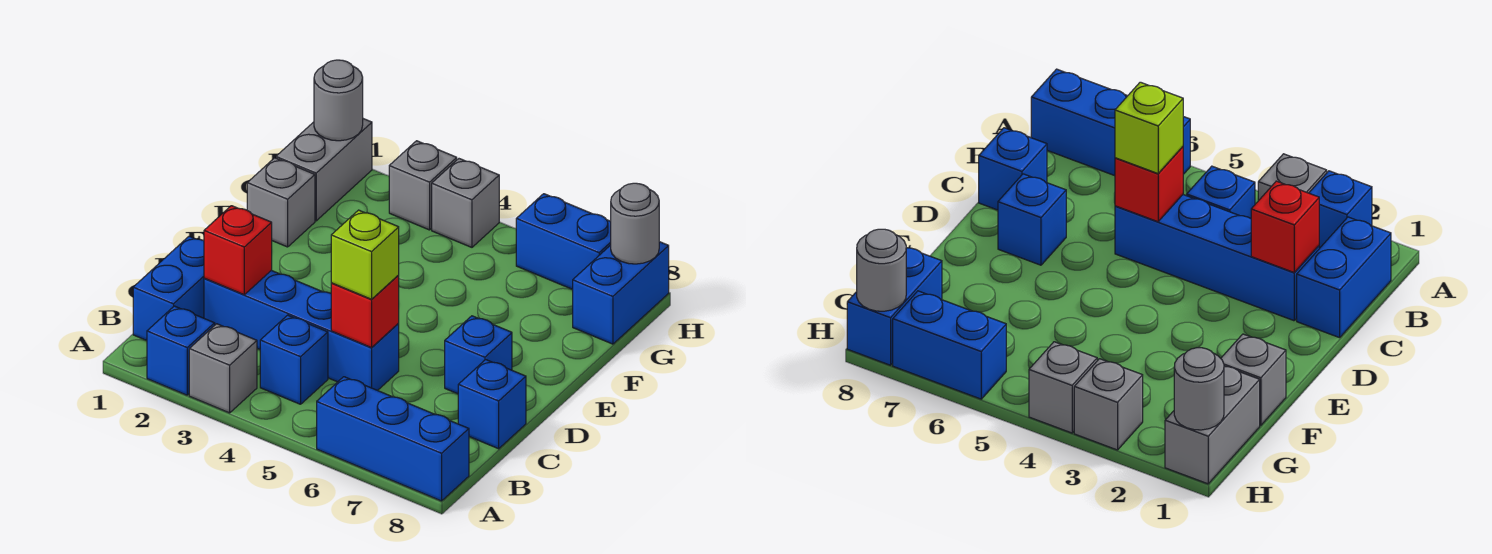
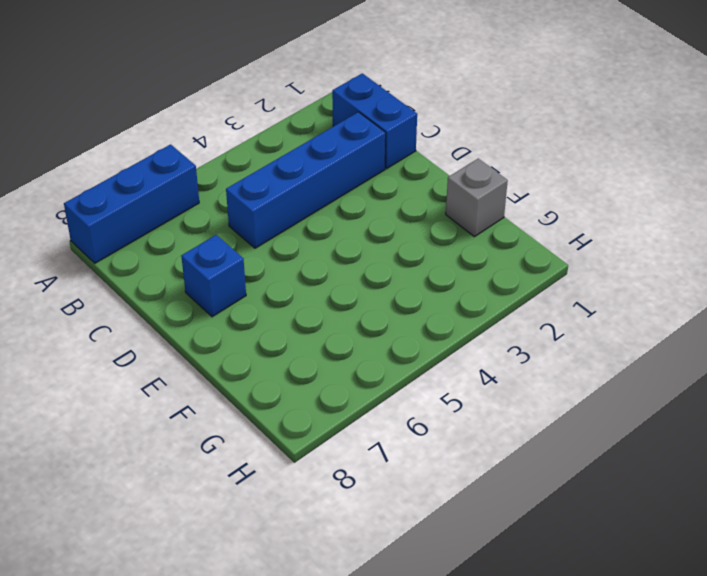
none -> blue brick A2 level 1
none -> grey brick A3 level 1
none -> blue brick B4 level 1

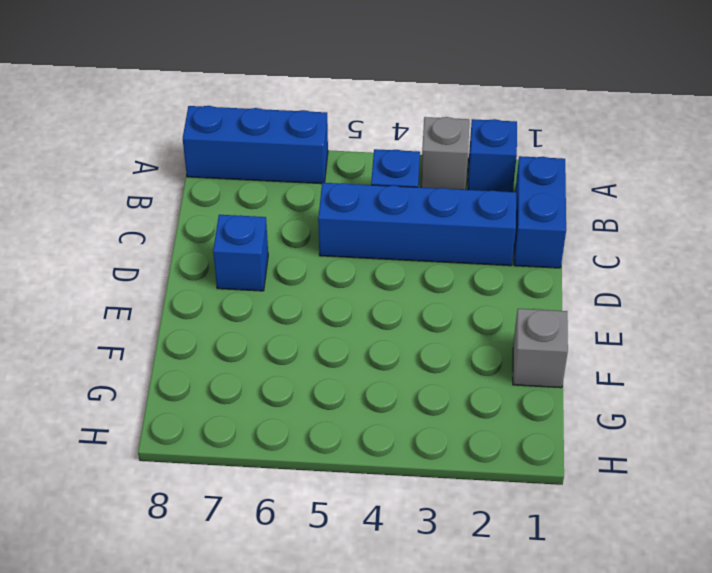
none -> blue brick C8 level 1
none -> grey brick G1:H1 level 1
none -> blue brick G8:H8 level 1

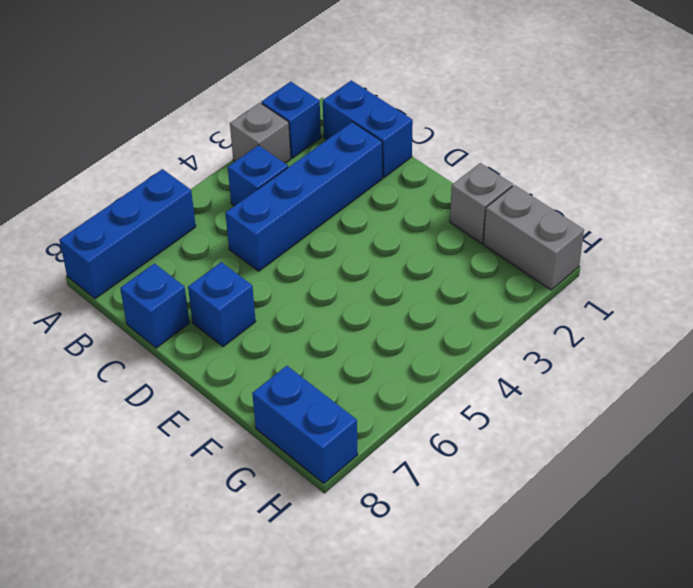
none -> grey brick H3 level 1
none -> grey brick H4 level 1
none -> blue brick H6:H7 level 1

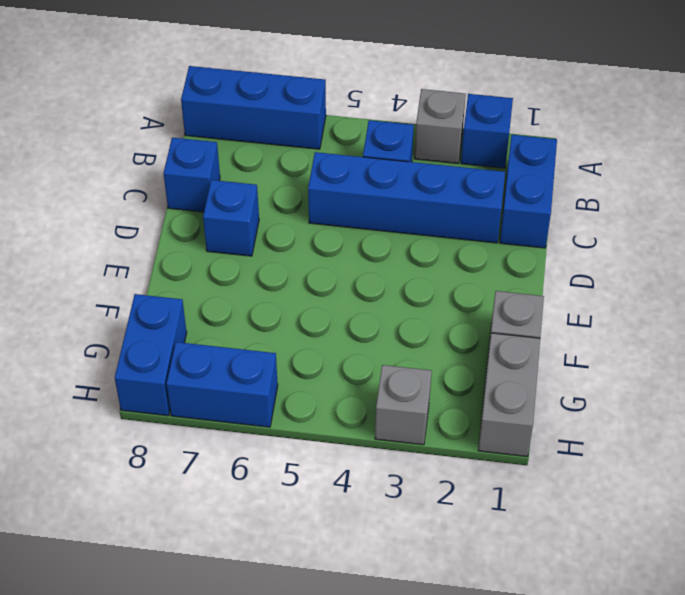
none -> grey brick H4 level 1
none -> red brick C2 level 2
none -> red brick C5 level 2

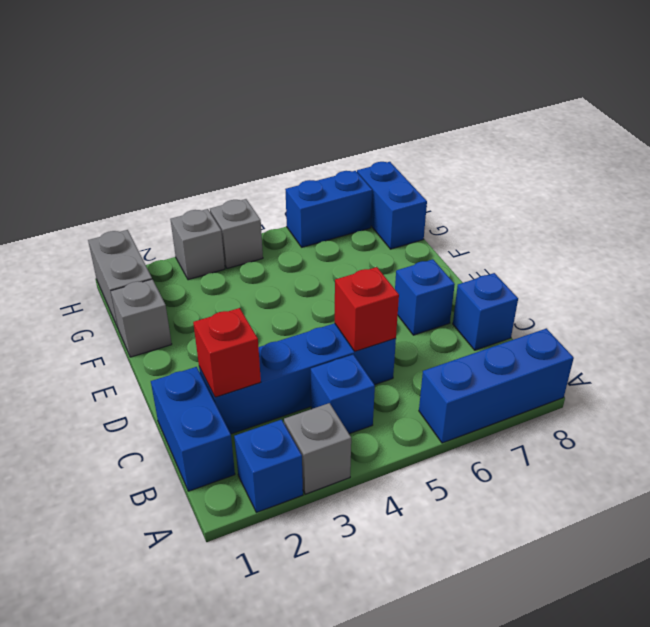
none -> grey round brick H1 level 2
none -> grey round brick H8 level 2
none -> lime brick C5 level 3

